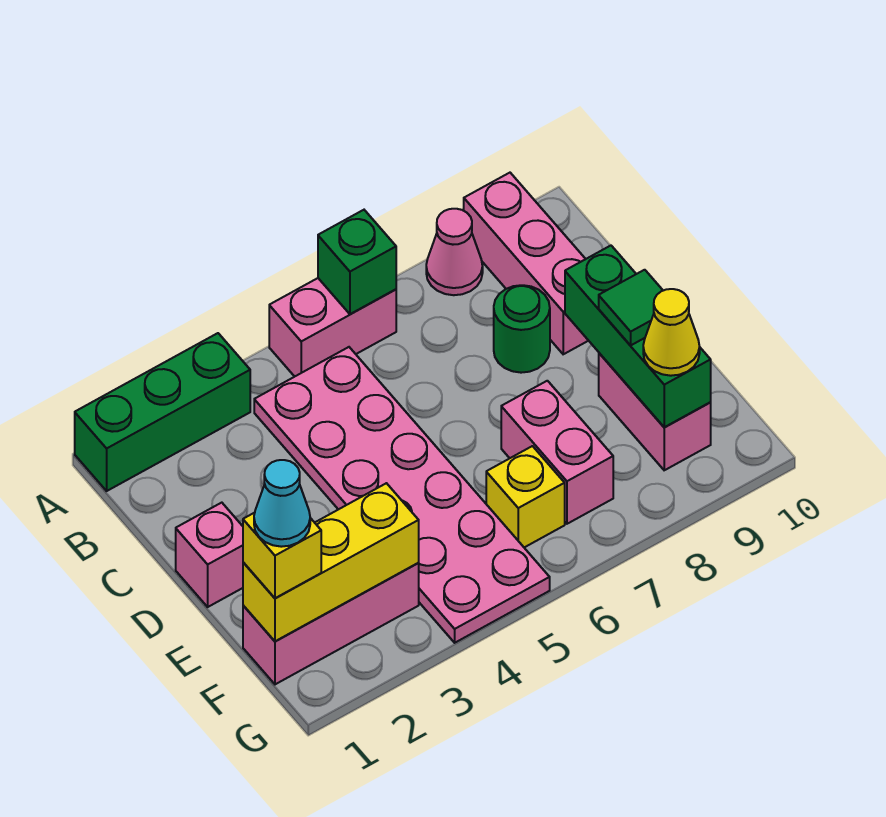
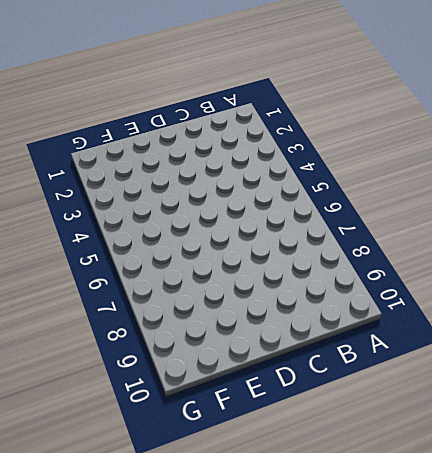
none -> green brick A1:A3 level 1
none -> pink brick A5:A6 level 1
none -> pink cone A8 level 1

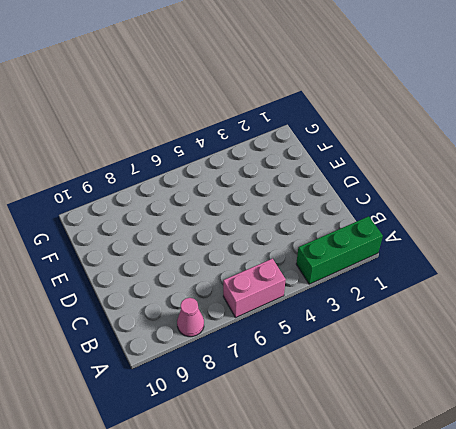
none -> pink brick A9:C9 level 1
none -> pink plate B4:G5 level 1
none -> green round brick C8 level 1

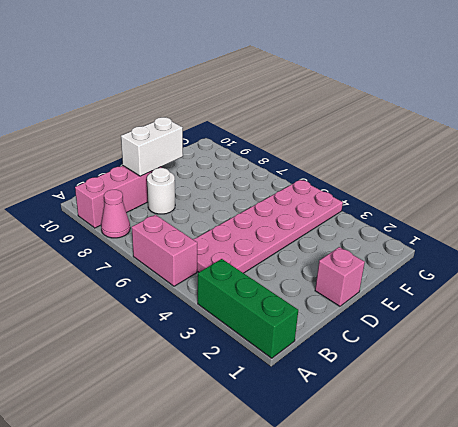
white round brick C8 level 1 -> green round brick C8 level 1
white brick C9:D9 level 2 -> green brick D9:F9 level 2
none -> pink brick E7:F7 level 1
none -> pink brick E9:F9 level 1
none -> pink brick F1:F3 level 1

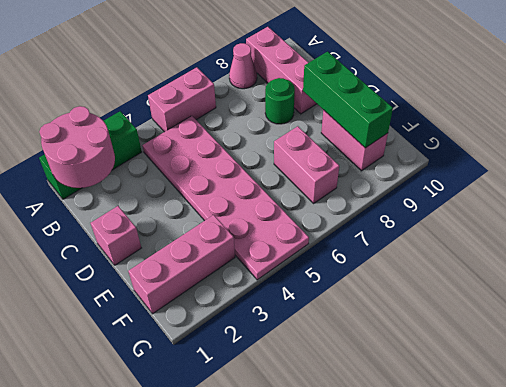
pink round brick A1:B2 level 2 -> none
none -> yellow brick F6 level 1
none -> green brick A6 level 2
none -> yellow brick F1:F3 level 2

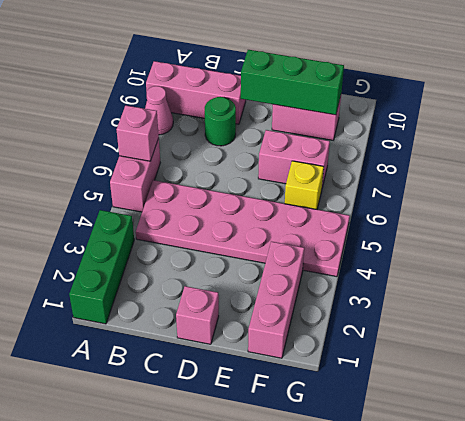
pink brick A6 level 2 -> green brick A6 level 2
none -> yellow brick F1:F3 level 2
none -> green tile E9 level 3
none -> yellow brick F1 level 3

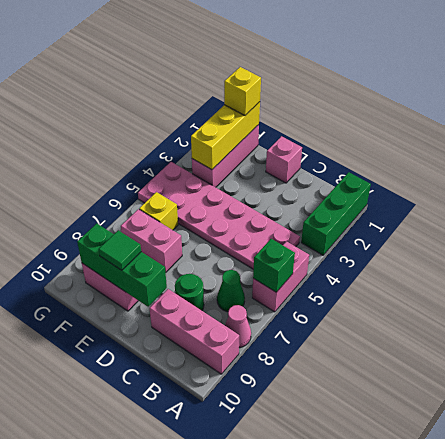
green cone B7 level 1 -> none
none -> yellow cone F9 level 3
none -> cyan cone F1 level 4

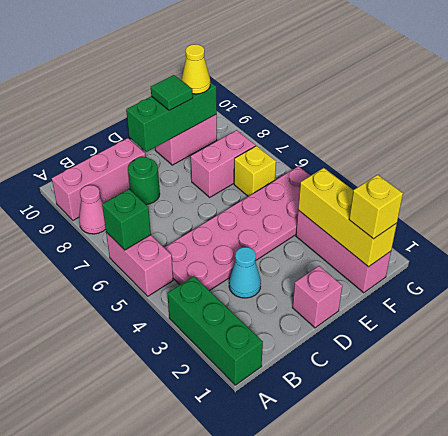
cyan cone C3 level 1 -> cyan cone F1 level 4

